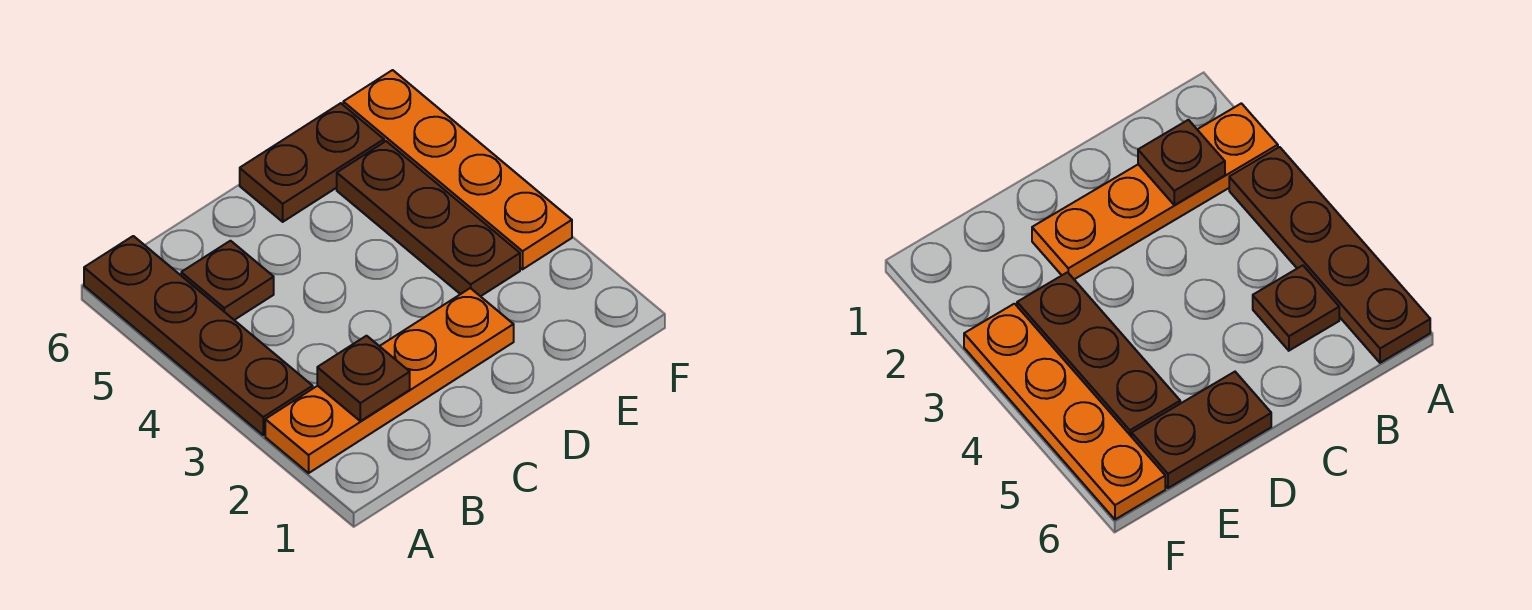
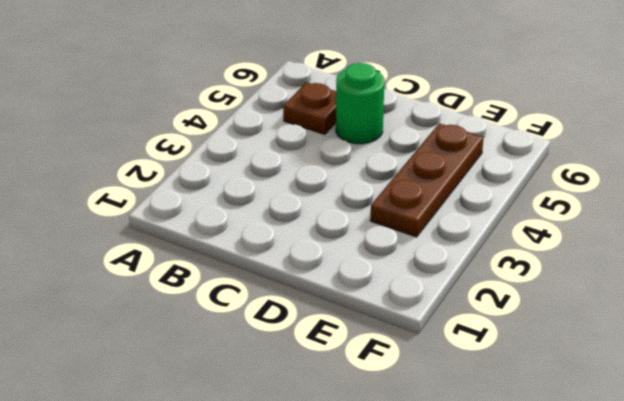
green round brick C5 level 1 -> none
none -> orange plate A2:D2 level 1
none -> brown plate A3:A6 level 1

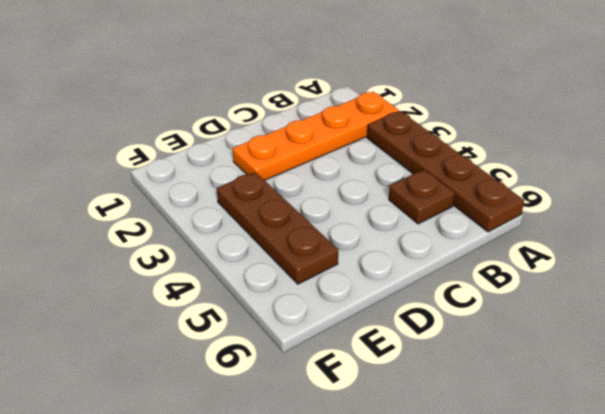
none -> brown plate D6:E6 level 1
none -> orange plate F3:F6 level 1

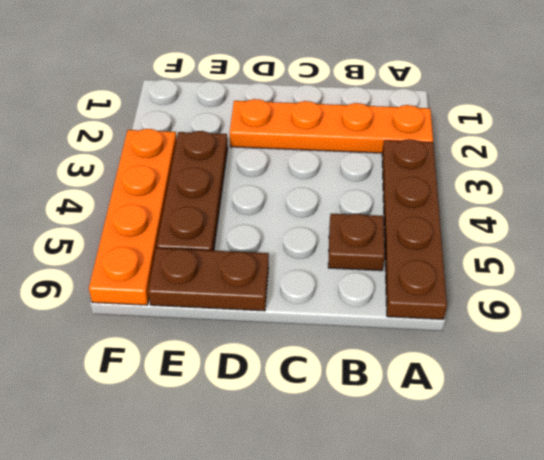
none -> brown plate B2 level 2

